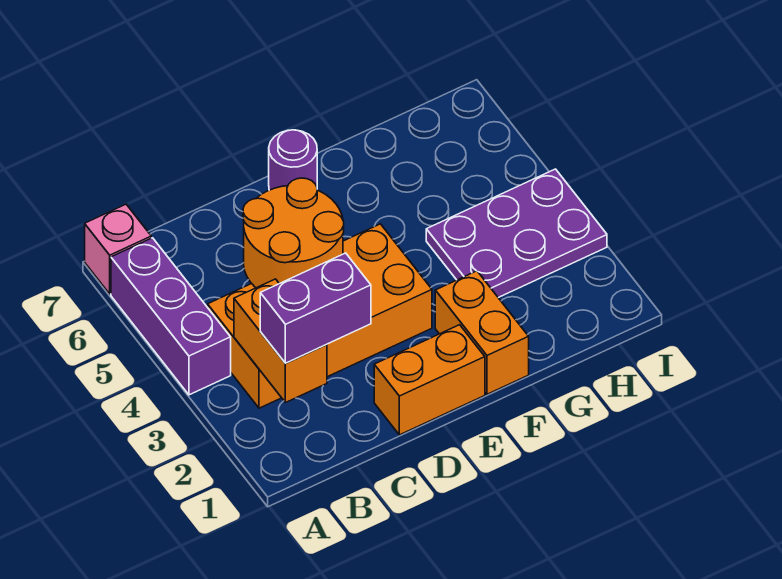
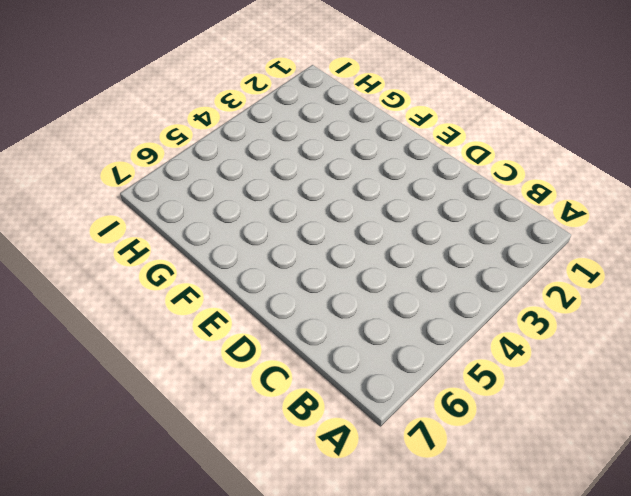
none -> purple brick A4:A6 level 1
none -> pink brick A7 level 1

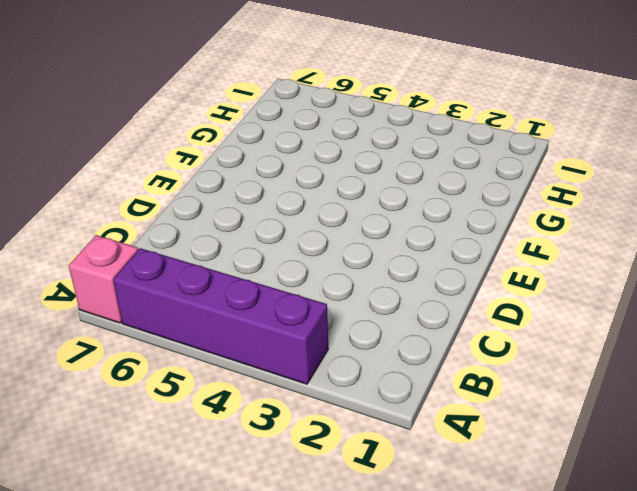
purple brick A3:A6 level 1 -> purple brick A4:A6 level 1
none -> orange brick B3:E4 level 1
none -> orange brick D1:E1 level 1

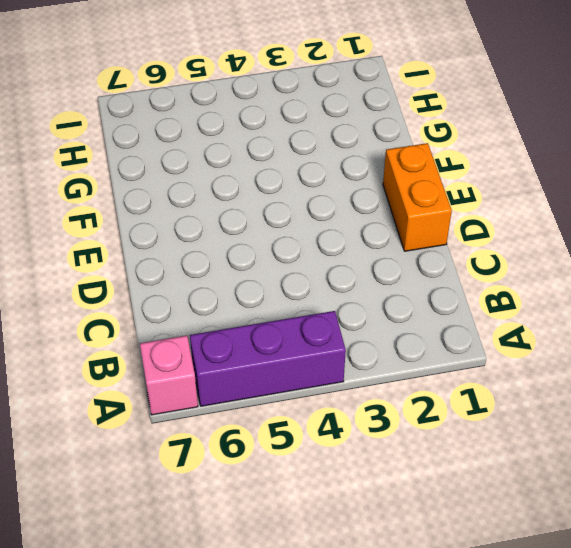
none -> orange brick B3:E4 level 1
none -> purple round brick E7 level 1

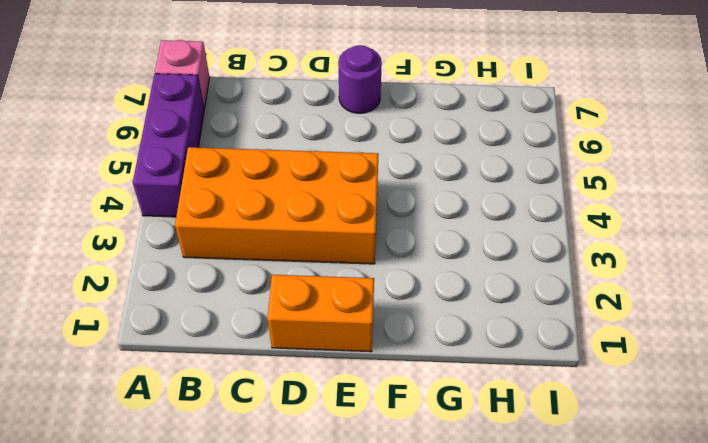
none -> orange brick F1:F2 level 1
none -> purple plate G3:I4 level 1

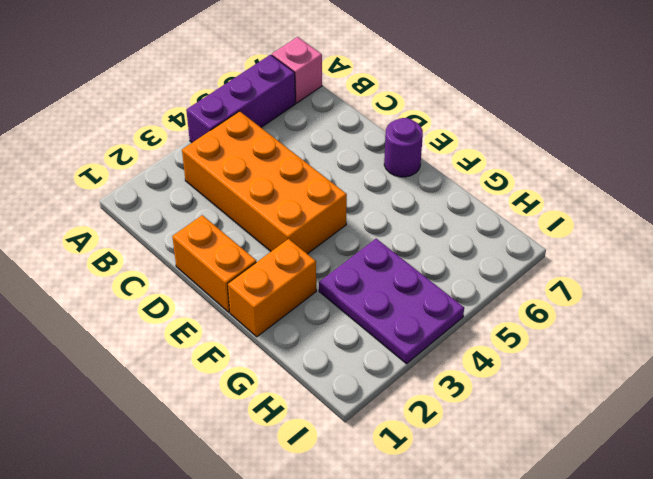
none -> orange brick B2:B3 level 2
none -> orange round brick C4:D5 level 2

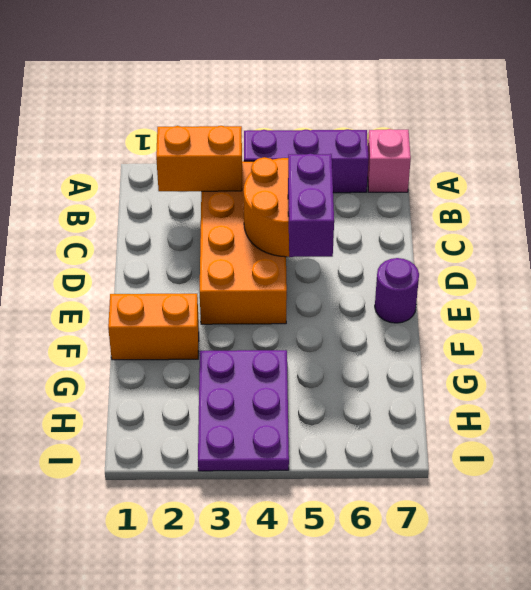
purple brick D5:E5 level 3 -> purple brick B2:C2 level 3
none -> orange brick D1:E1 level 1

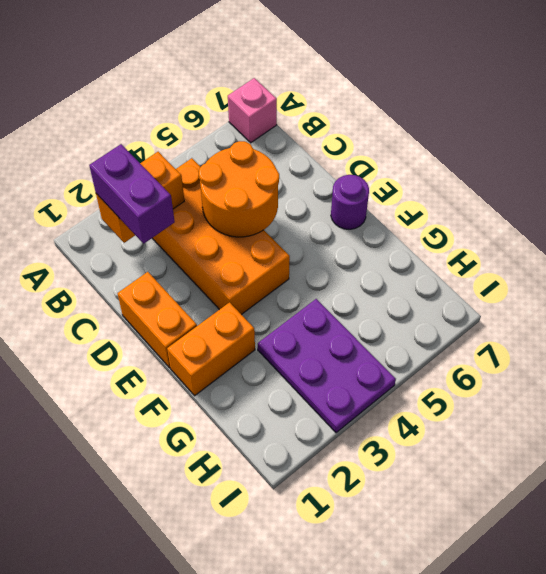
none -> purple brick A4:A6 level 1

